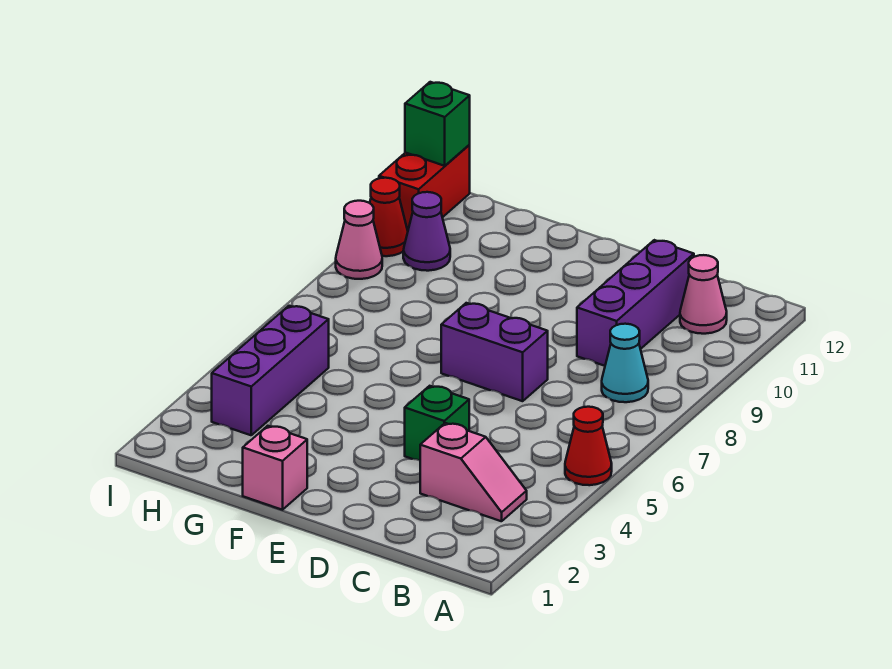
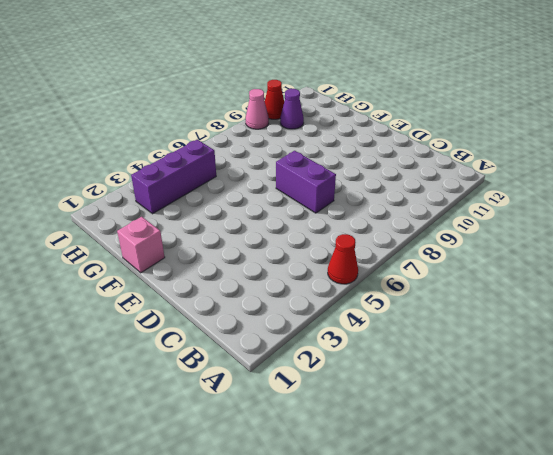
none -> pink slope B3:C3 level 1 top C
none -> cyan cone B8 level 1
none -> pink cone B11 level 1

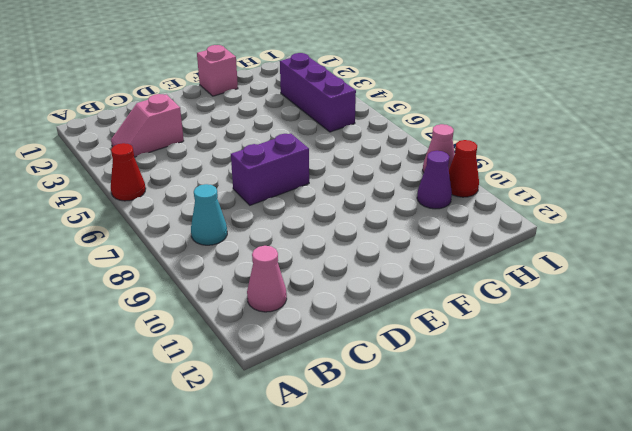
none -> purple brick C9:C11 level 1
none -> green brick D4 level 1
none -> red brick I11:I12 level 1

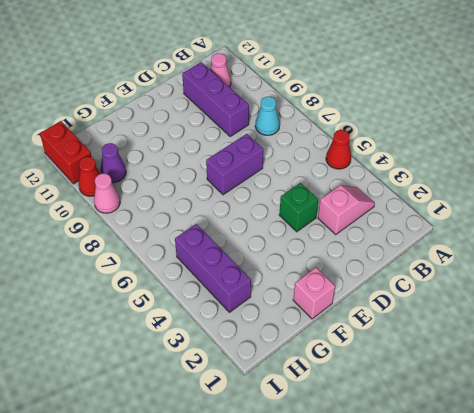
none -> green brick I12 level 2

